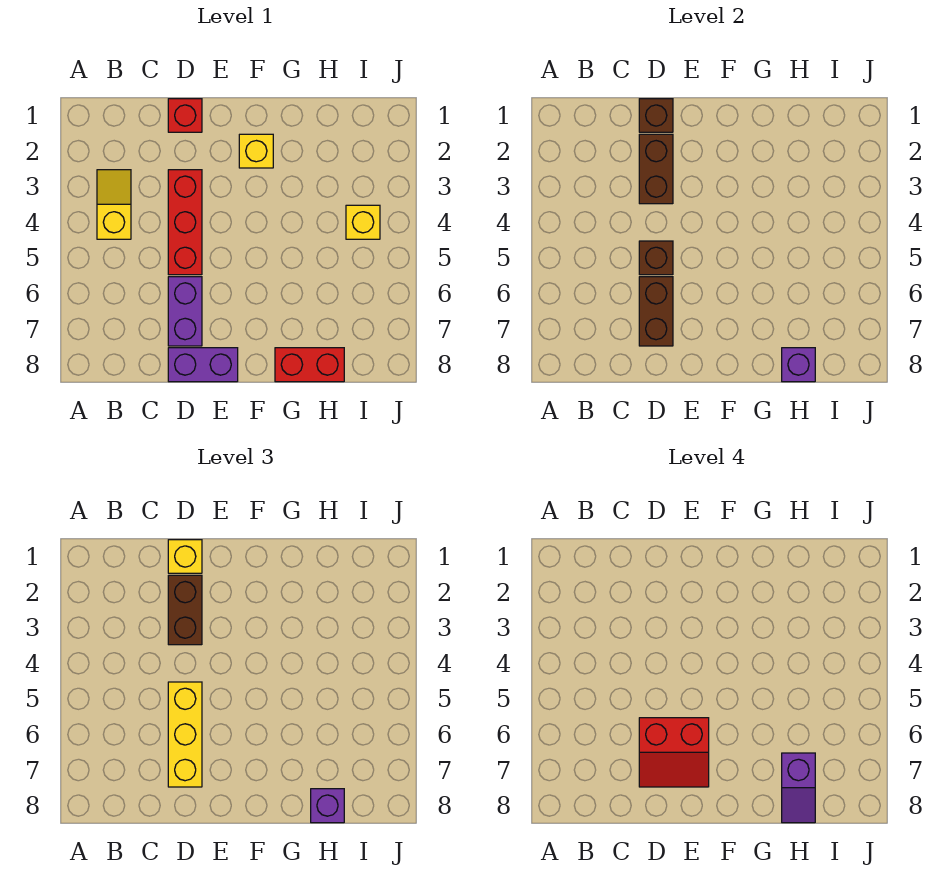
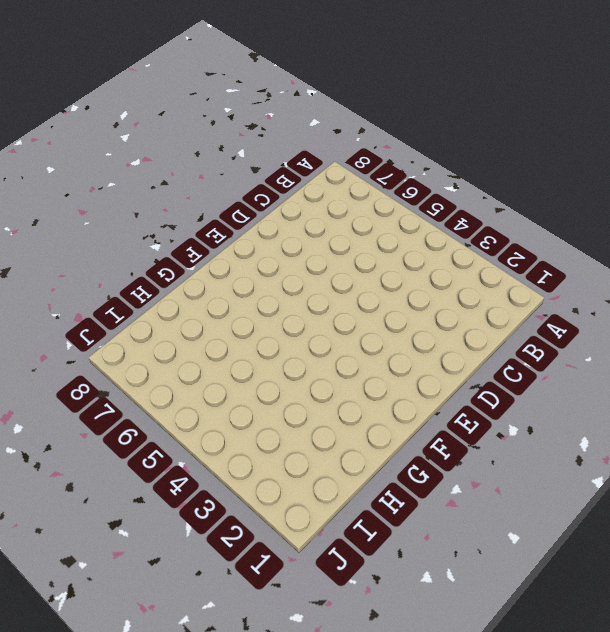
none -> yellow slope B3:B4 level 1 top 4
none -> red brick D1 level 1
none -> red brick D3:D5 level 1

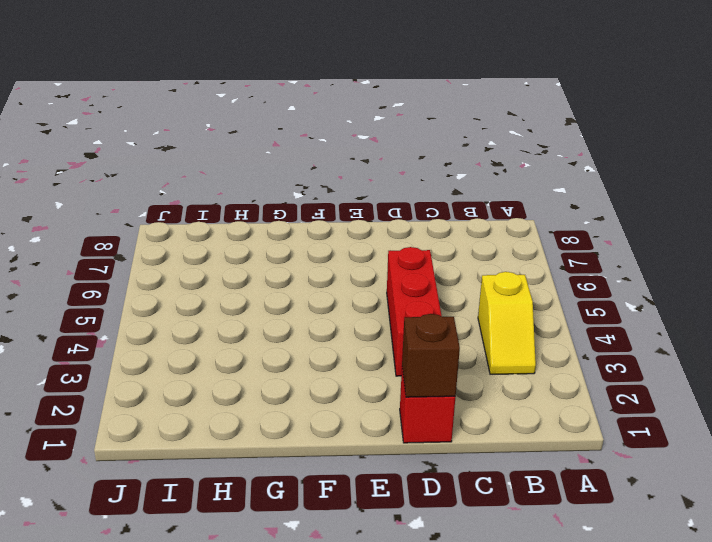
none -> purple brick D6:D7 level 1
none -> purple brick D8:E8 level 1
none -> yellow brick F2 level 1

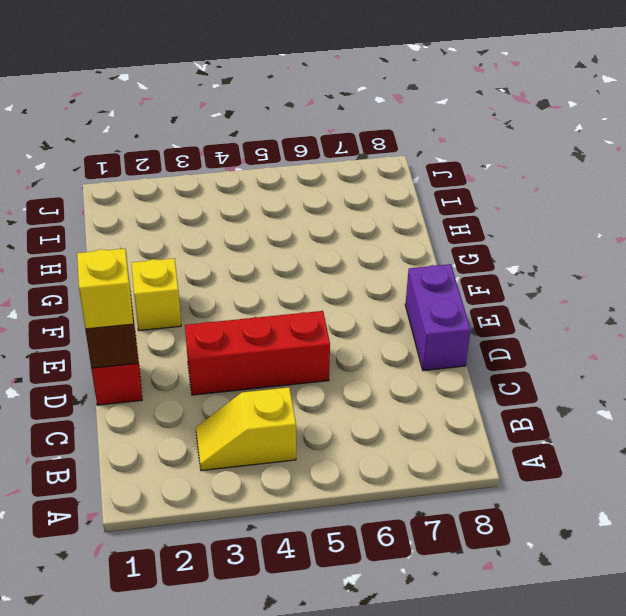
none -> purple brick D6:D7 level 1
none -> red brick G8:H8 level 1
none -> yellow brick I4 level 1

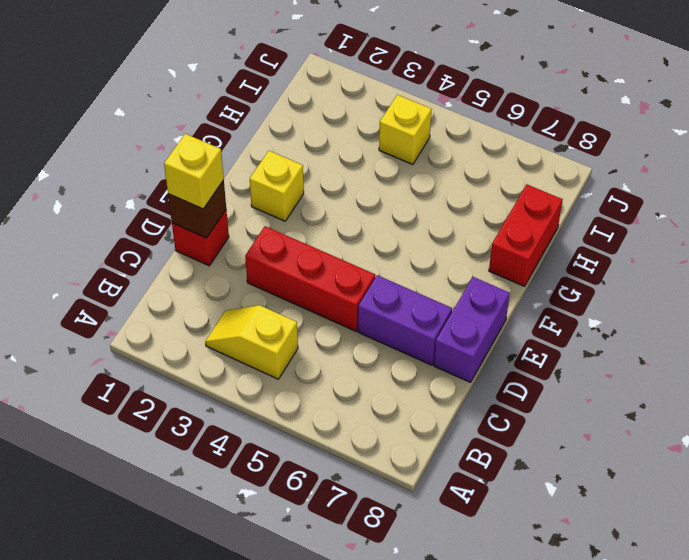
none -> brown brick D2:D3 level 2
none -> brown brick D5 level 2
none -> brown brick D6:D7 level 2

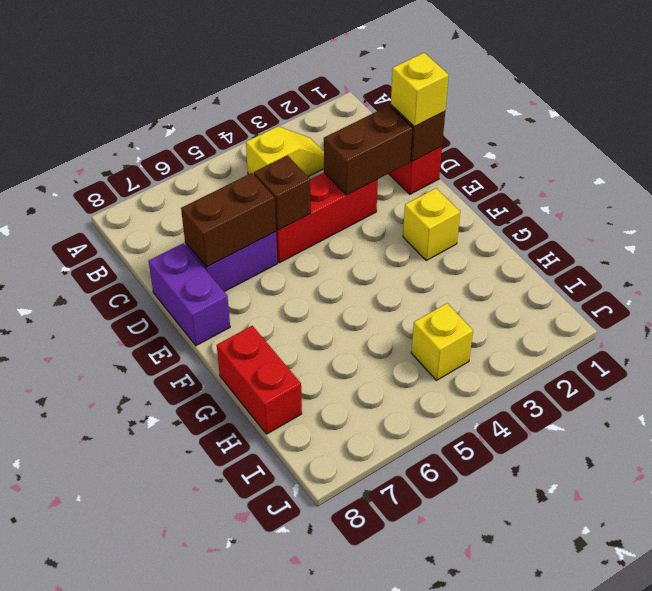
none -> purple brick H8 level 2
none -> brown brick D2:D3 level 3
none -> yellow brick D5:D7 level 3

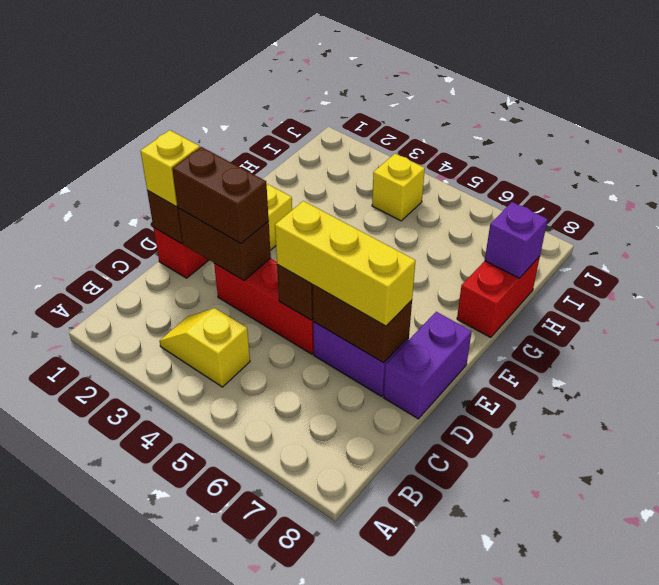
none -> purple brick H8 level 3
none -> red slope D6:E7 level 4 top 6
none -> purple slope H7:H8 level 4 top 7

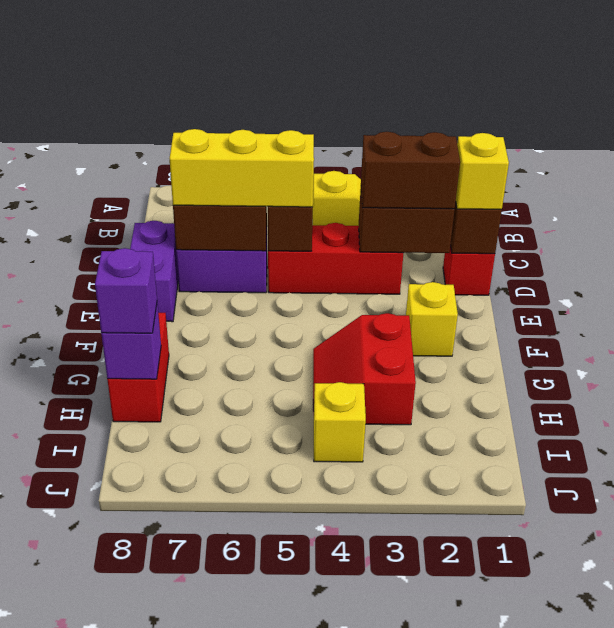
red slope G3:H4 level 1 top 3 -> red slope D6:E7 level 4 top 6
none -> purple slope H7:H8 level 4 top 7

